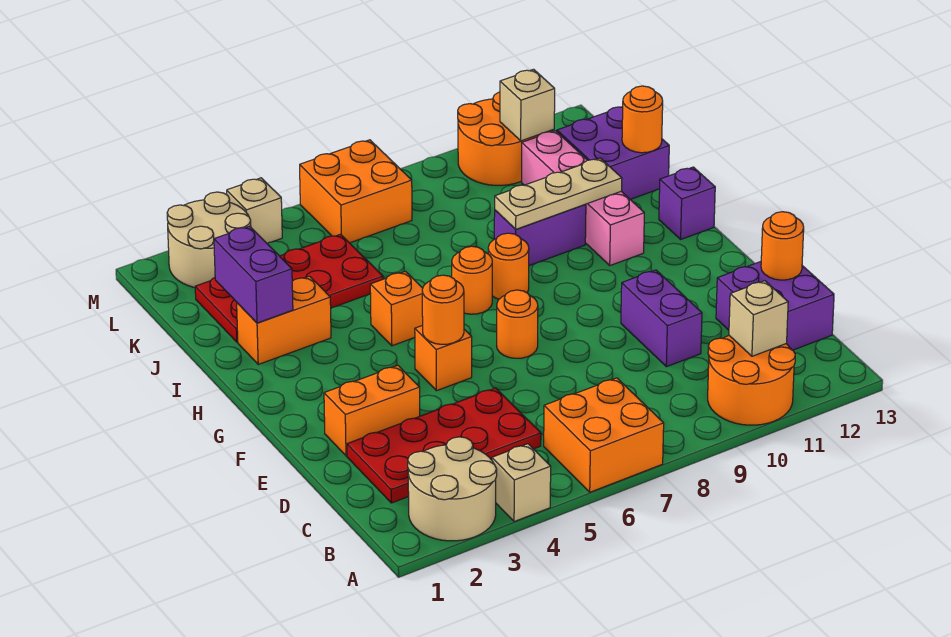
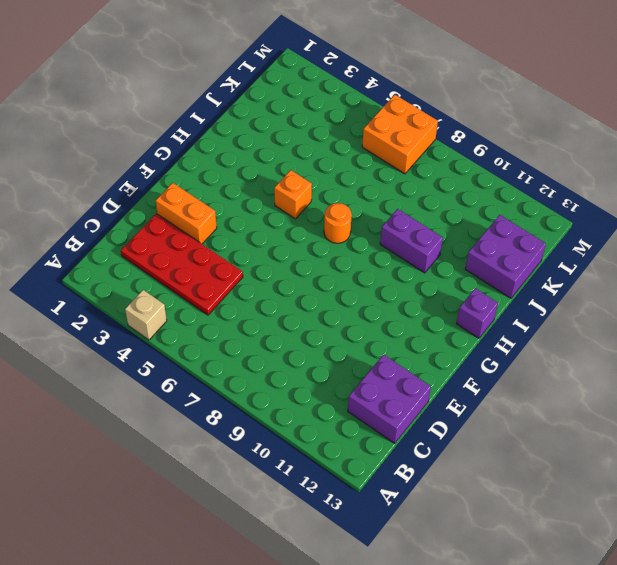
none -> tan round brick A2:B3 level 1
none -> orange brick A6:B7 level 1
none -> orange round brick A10:B11 level 1
none -> purple brick D10:E10 level 1

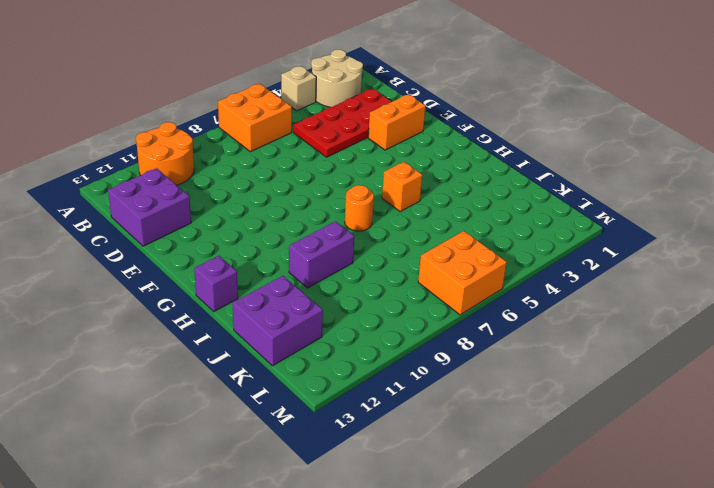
none -> purple brick D10:E10 level 1
none -> orange brick F5 level 1
none -> orange round brick F7 level 1
none -> orange round brick H8 level 1

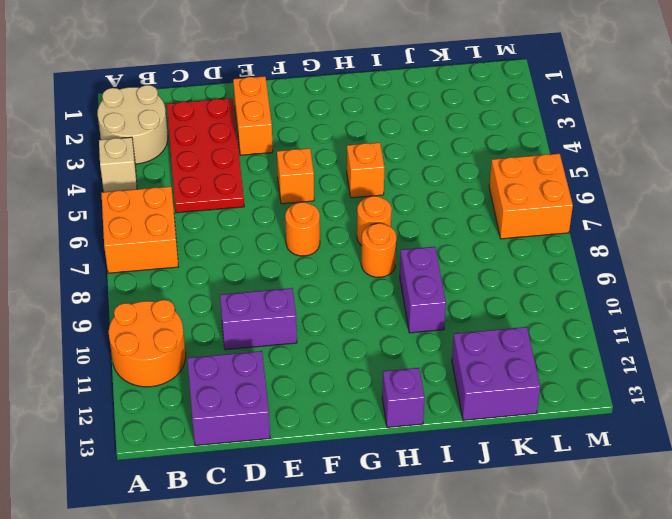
none -> pink brick H11:K11 level 1
none -> orange brick I2:I3 level 1
none -> red plate J2:K5 level 1
none -> tan round brick L2:M3 level 1

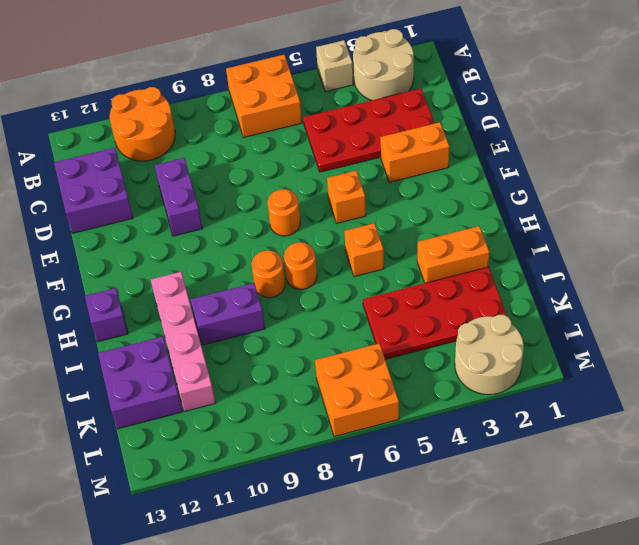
none -> orange round brick L10:M11 level 1
none -> tan brick M4 level 1
none -> tan brick B11 level 2
none -> orange round brick D13 level 2

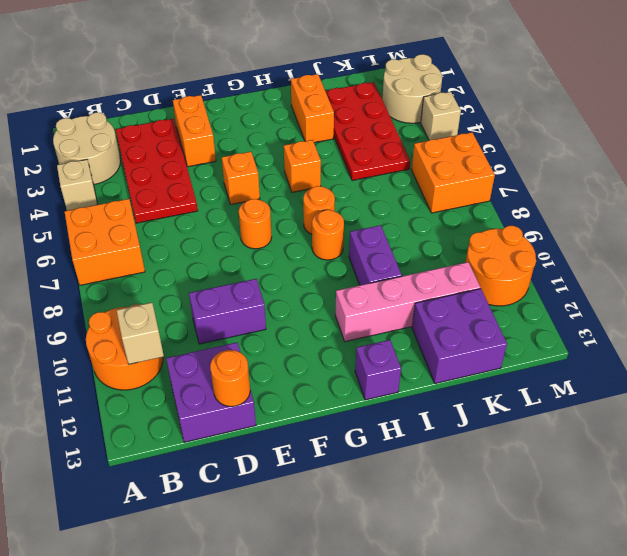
none -> orange round brick F5 level 2
none -> purple brick I2:J2 level 2
none -> tan plate I9:I11 level 2
none -> orange round brick J13 level 2

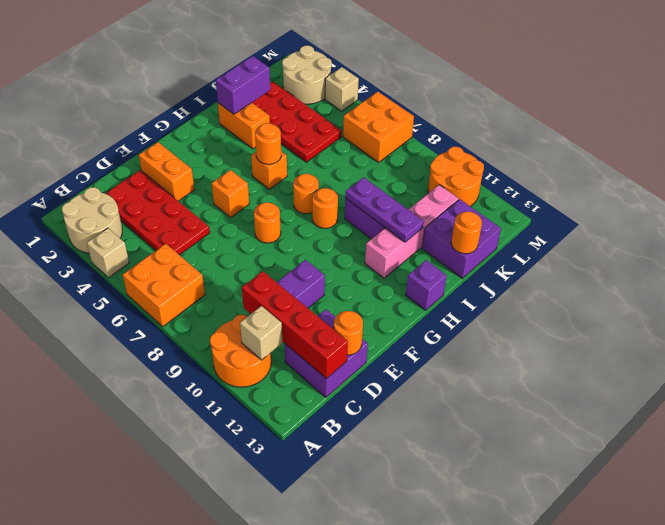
red brick C10:C13 level 2 -> none
orange round brick H5 level 2 -> orange round brick F5 level 2
purple plate I9:I11 level 2 -> tan plate I9:I11 level 2
none -> tan brick L11 level 2

